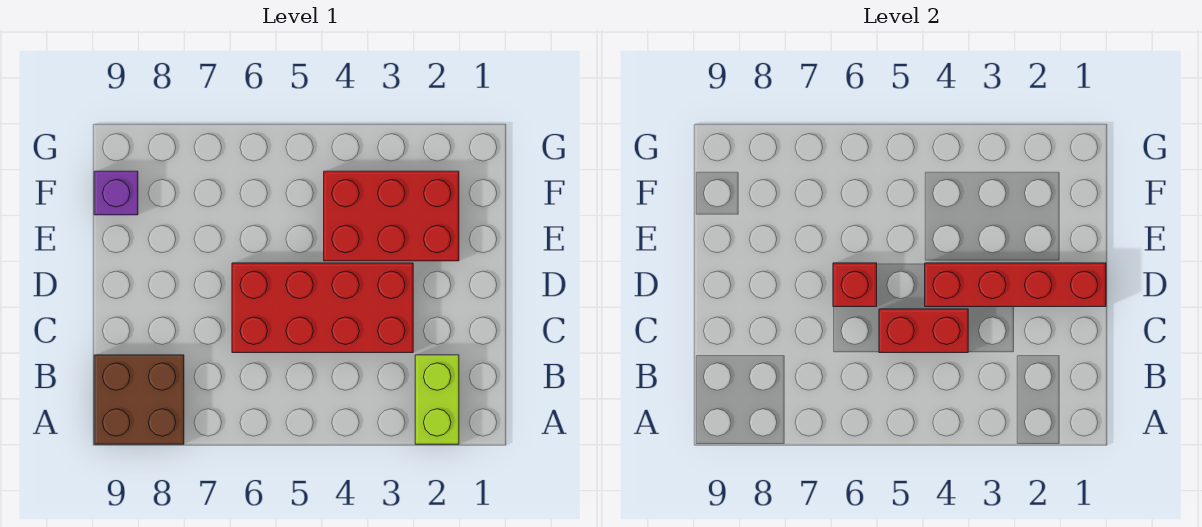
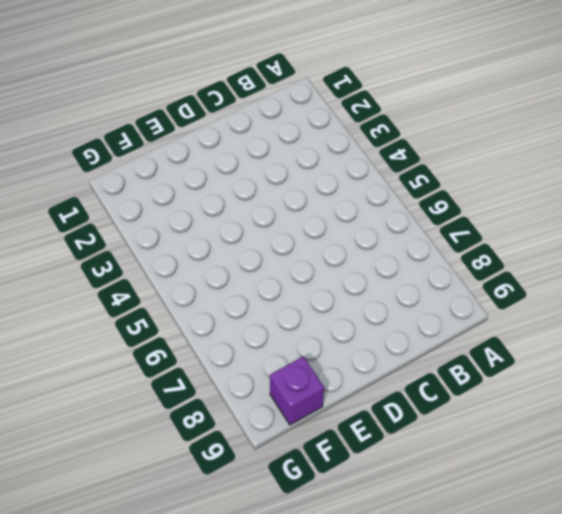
none -> lime brick A2:B2 level 1
none -> brown brick A8:B9 level 1

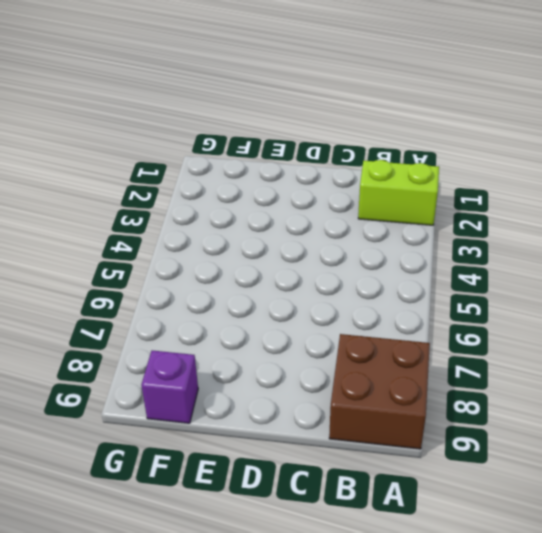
none -> red brick C3:D6 level 1
none -> red brick E2:F4 level 1

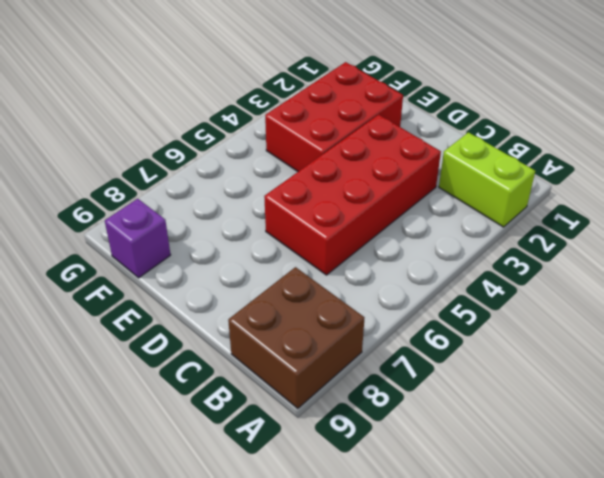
none -> red brick C4:C5 level 2
none -> red brick D1:D4 level 2

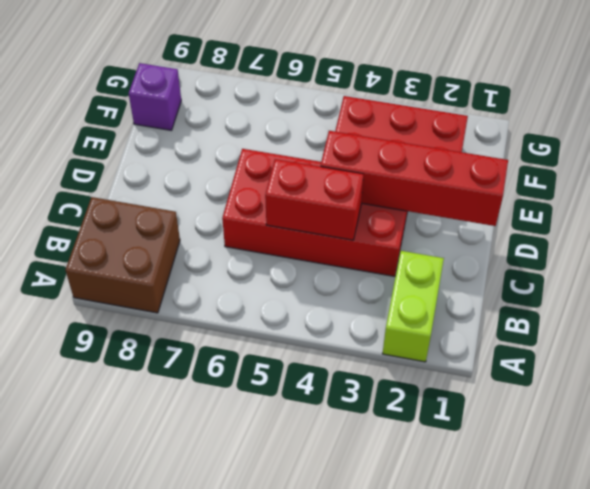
none -> red brick D6 level 2

